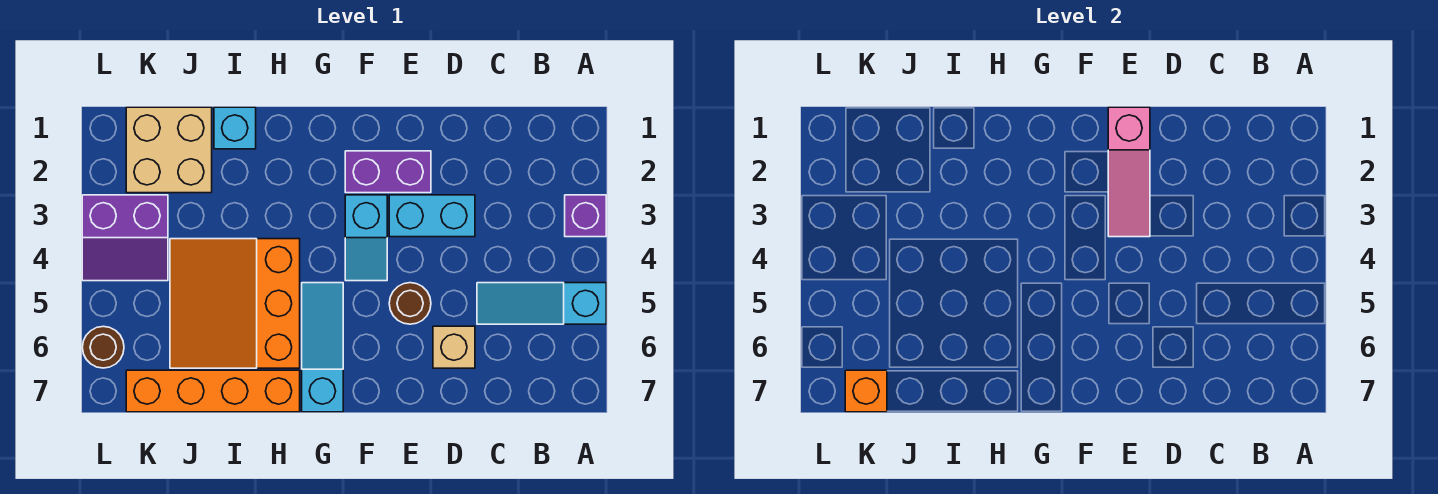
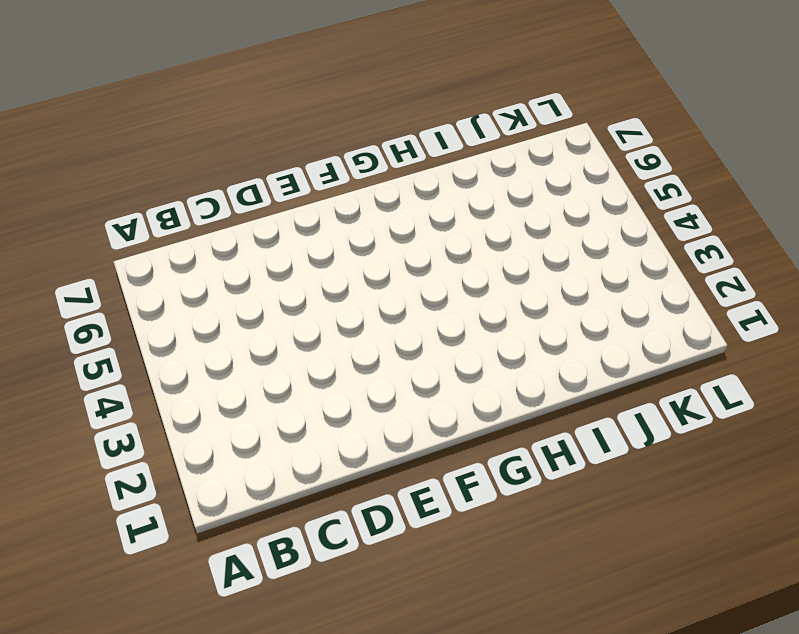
none -> purple brick A3 level 1
none -> cyan slope A5:C5 level 1 top A
none -> cyan brick D3:E3 level 1

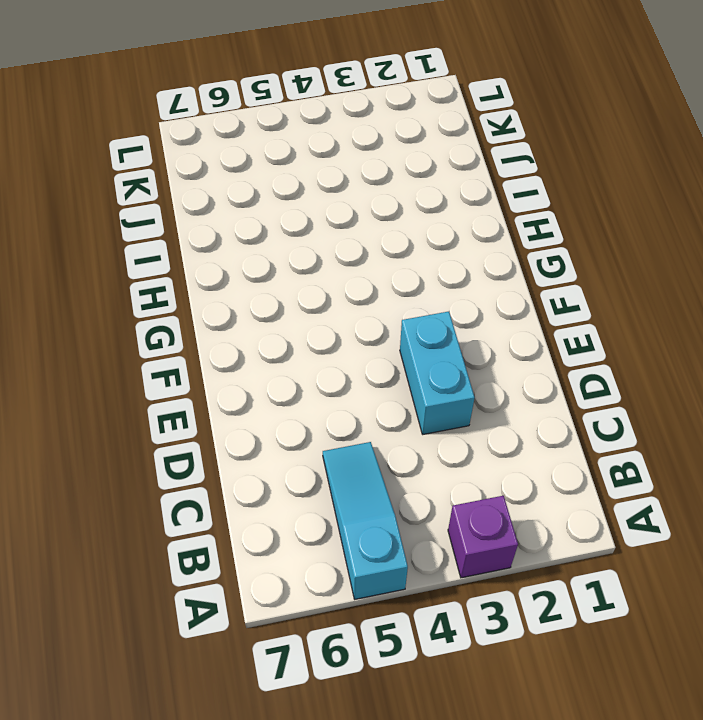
none -> tan brick D6 level 1
none -> purple brick E2:F2 level 1
none -> brown round brick E5 level 1

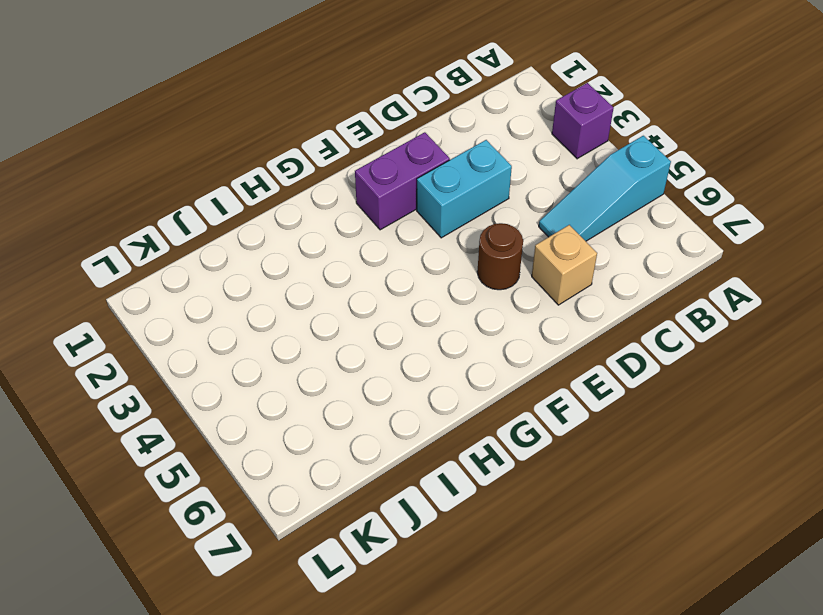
none -> cyan slope F3:F4 level 1 top 3
none -> cyan slope G5:G7 level 1 top 7
none -> orange slope H4:J6 level 1 top H

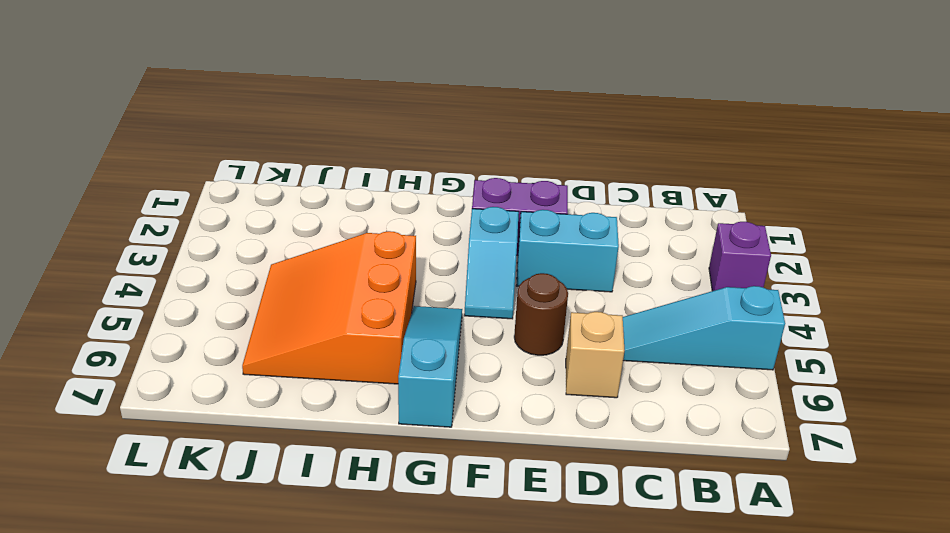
none -> orange brick H7:K7 level 1
none -> cyan brick I1 level 1
none -> tan brick J1:K2 level 1

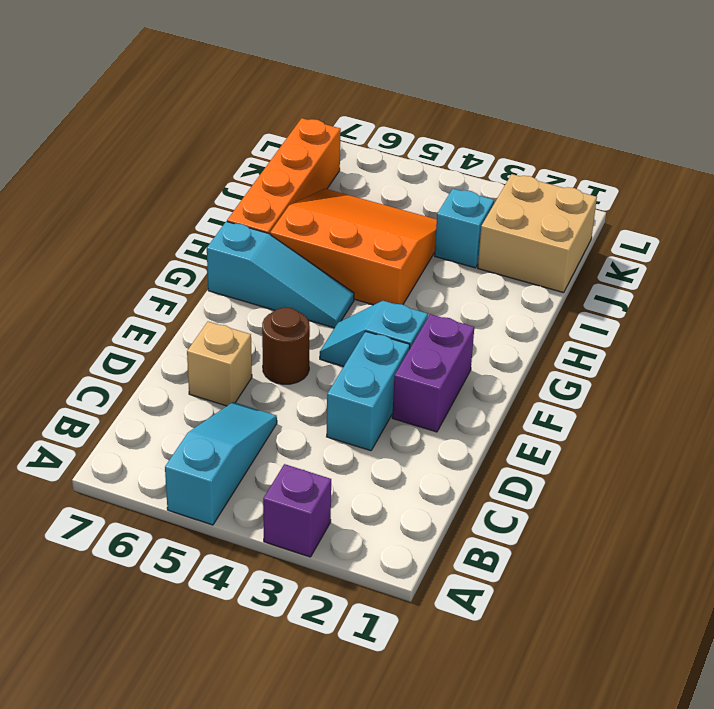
cyan brick J3 level 1 -> cyan brick I1 level 1
none -> purple slope K3:L4 level 1 top 3
none -> brown round brick L6 level 1
none -> pink slope E1:E3 level 2 top 1

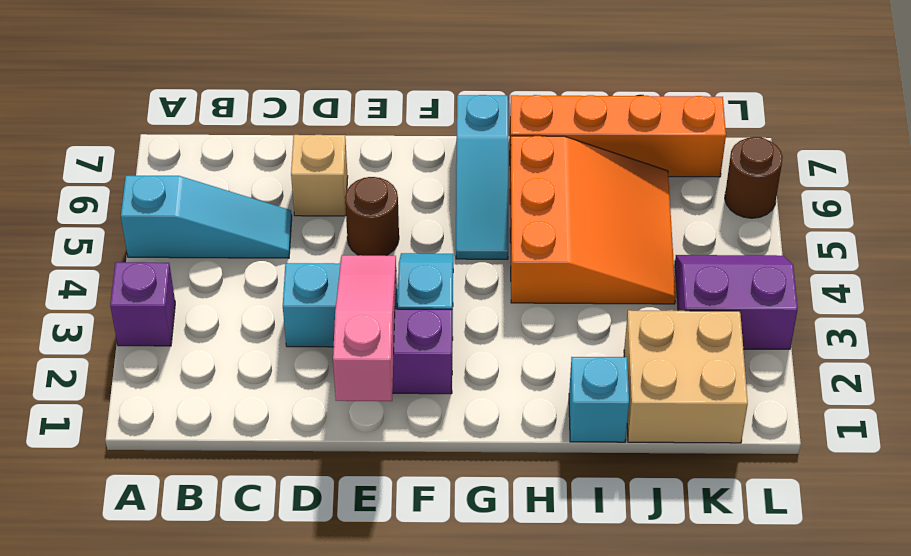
none -> orange brick K7 level 2

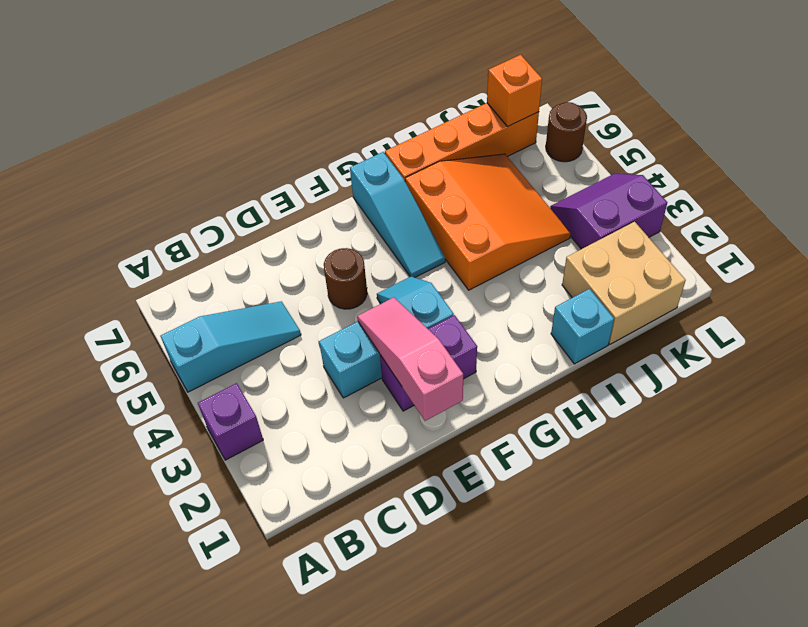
none -> tan brick D6 level 1

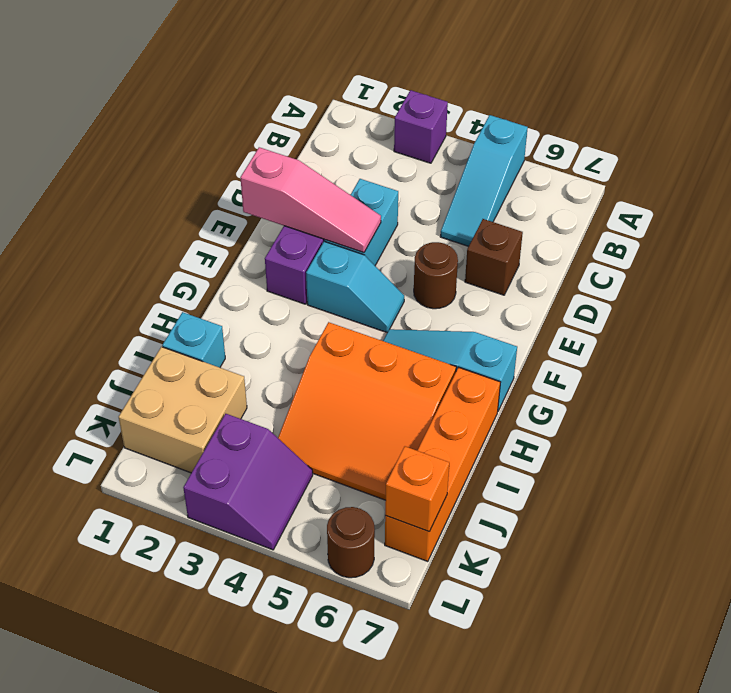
brown brick D6 level 1 -> tan brick D6 level 1

